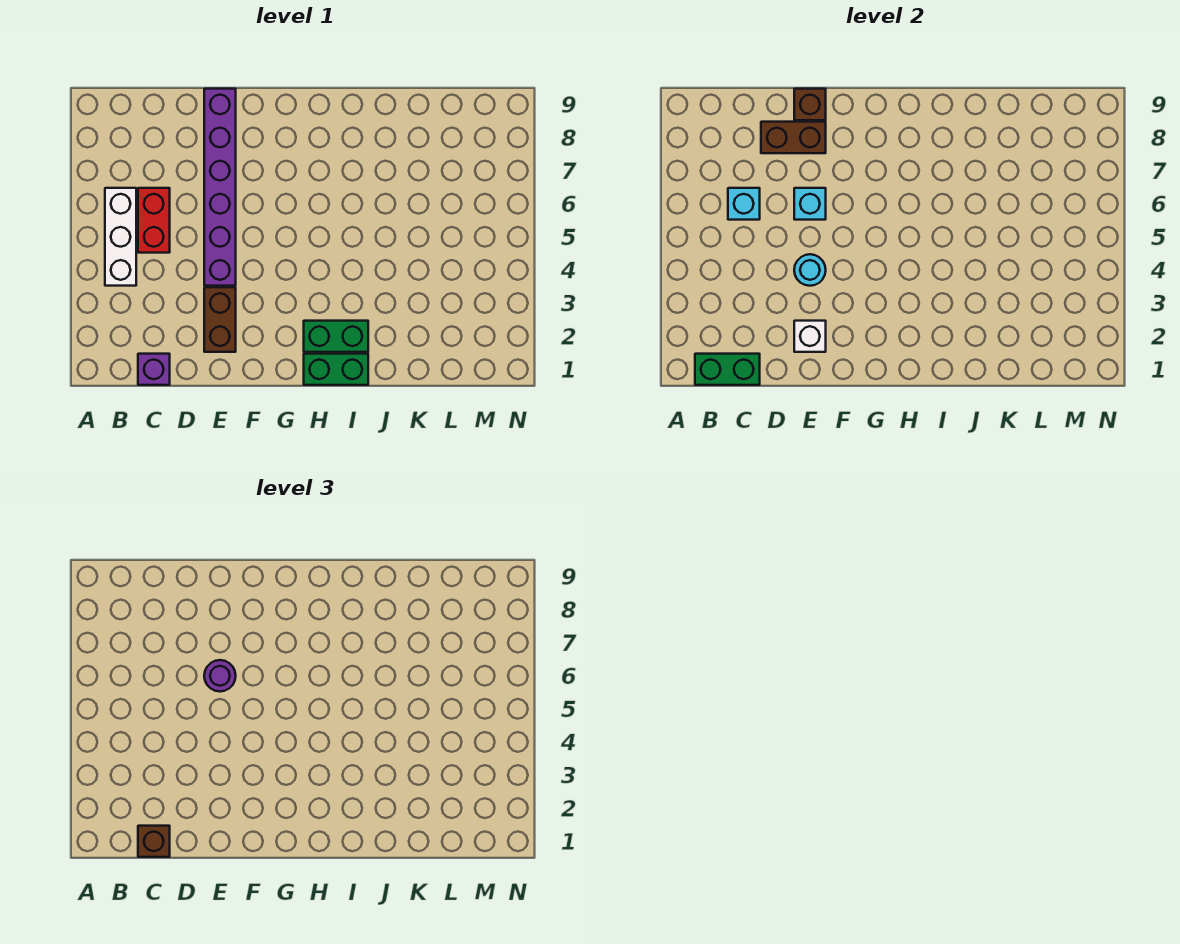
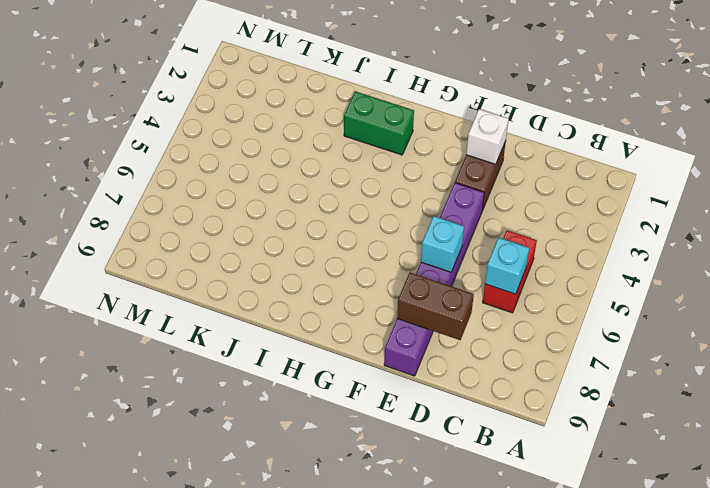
none -> white brick B4:B6 level 1
none -> purple brick C1 level 1
none -> green brick H1:I1 level 1

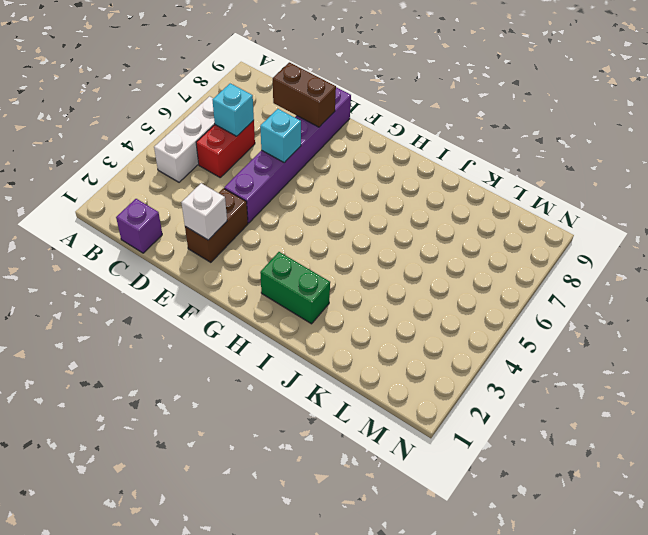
none -> green brick H1:I1 level 1
none -> green brick B1:C1 level 2
none -> cyan round brick E4 level 2

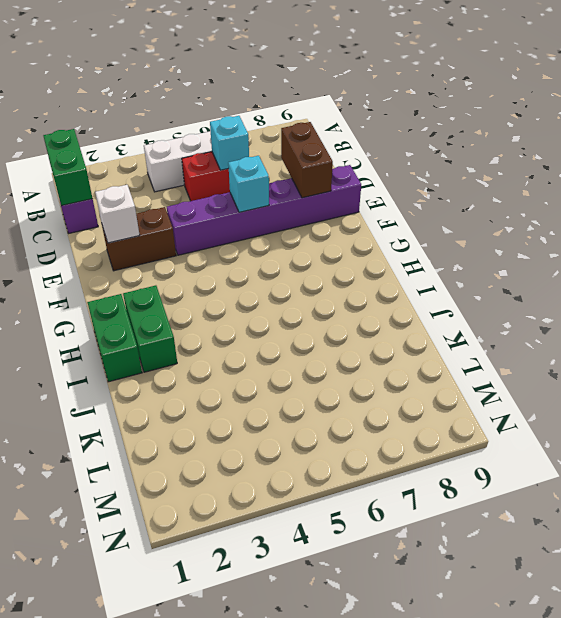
none -> cyan round brick E4 level 2
none -> brown brick E9 level 2
none -> brown brick C1 level 3

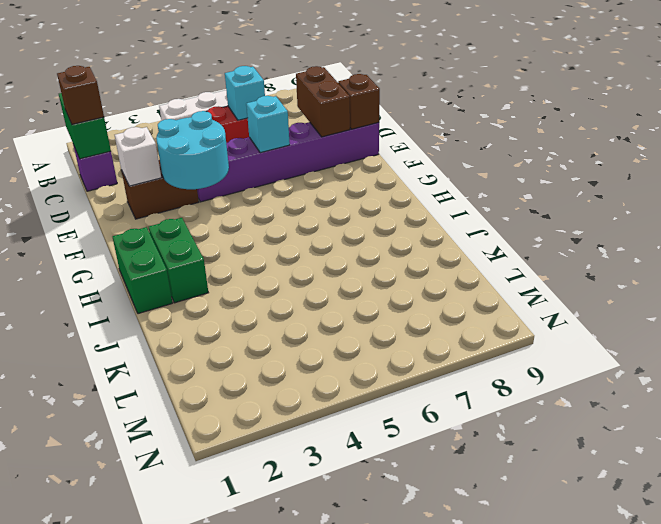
cyan round brick E3:F4 level 2 -> cyan round brick E4 level 2
none -> purple round brick E6 level 3

